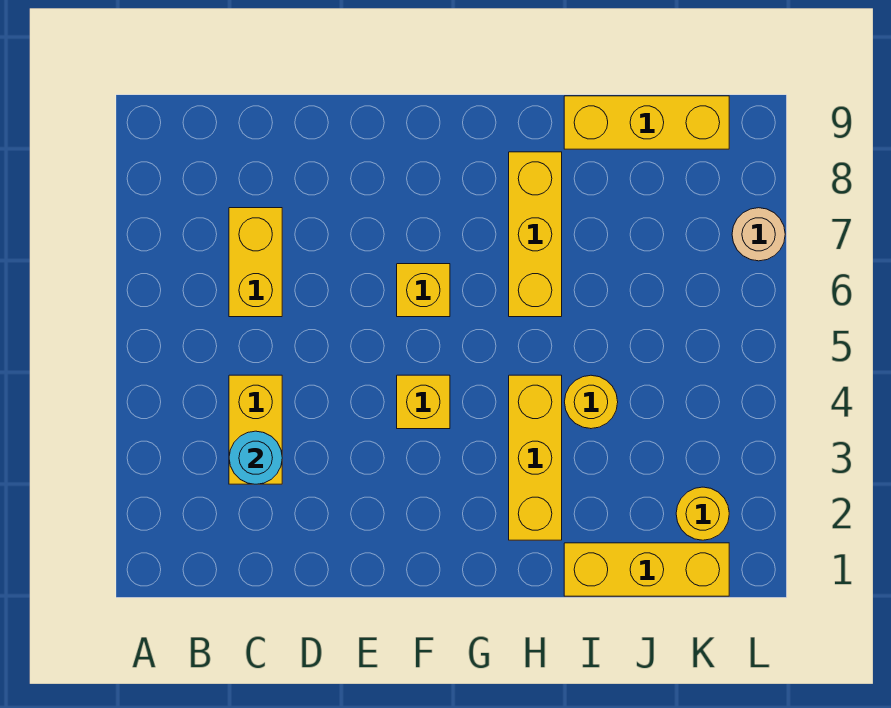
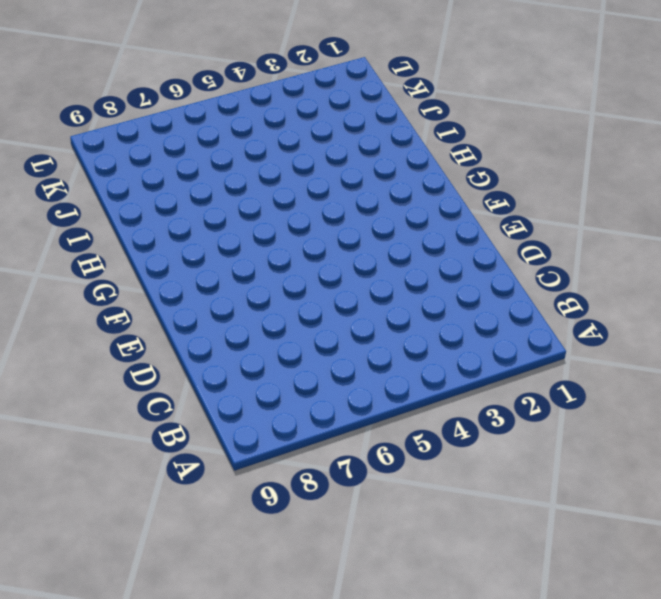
none -> yellow brick C3:C4 level 1
none -> yellow brick C6:C7 level 1
none -> yellow brick F4 level 1

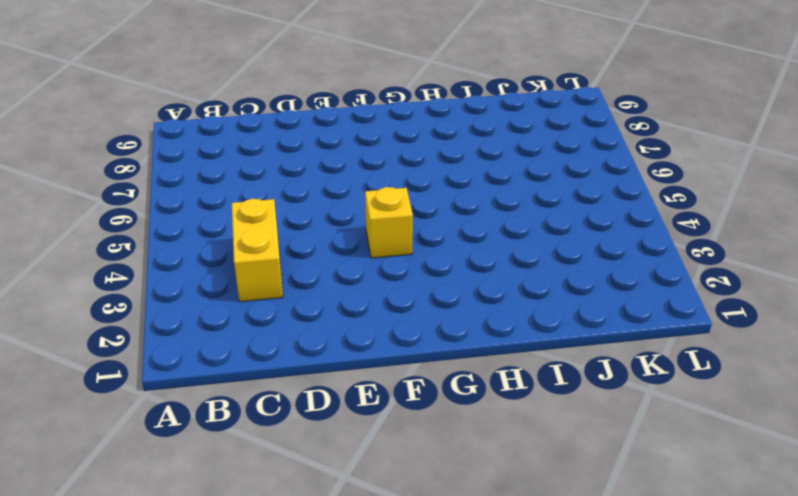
none -> yellow brick C6:C7 level 1
none -> yellow brick F6 level 1
none -> yellow brick H2:H4 level 1

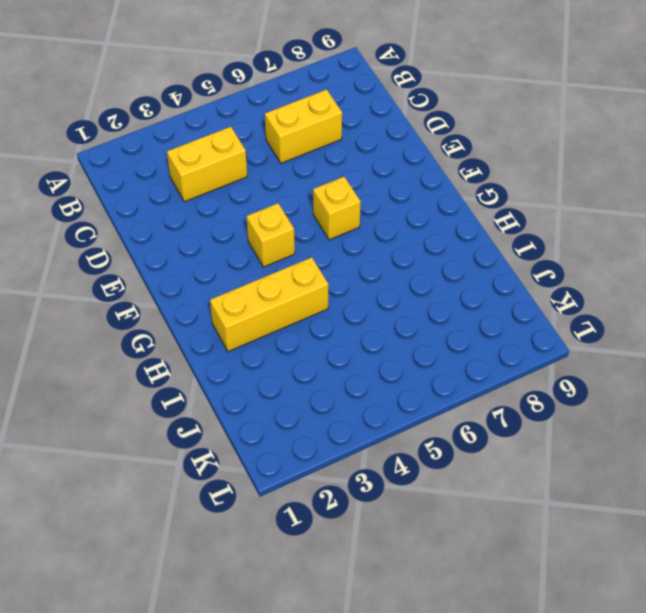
none -> yellow brick H6:H8 level 1
none -> yellow brick I1:K1 level 1
none -> yellow round brick I4 level 1

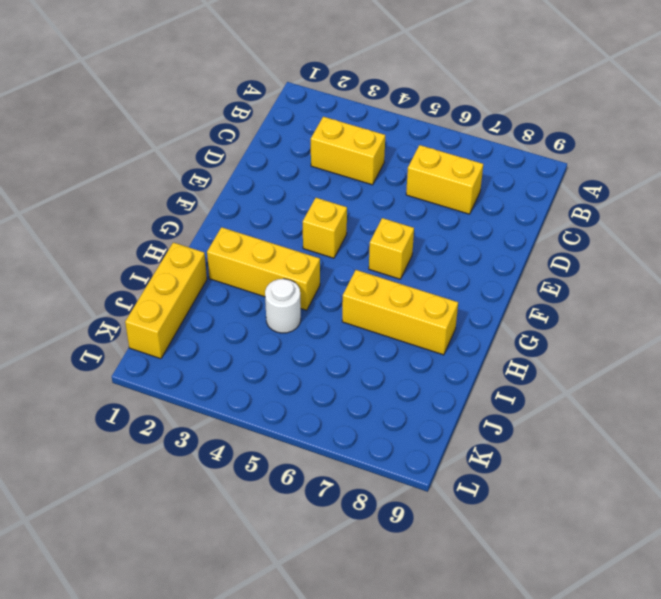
white round brick I4 level 1 -> yellow round brick I4 level 1
none -> yellow brick I9:K9 level 1
none -> yellow round brick K2 level 1
none -> tan round brick L7 level 1

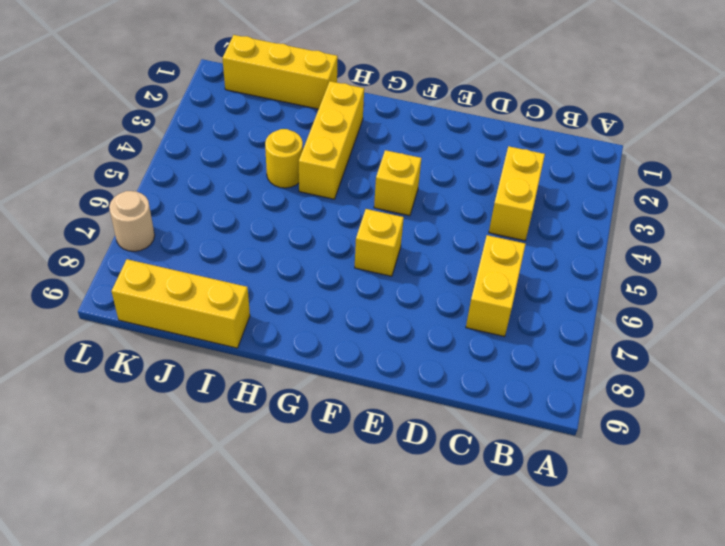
none -> yellow brick H6:H8 level 1
none -> yellow round brick K2 level 1
none -> cyan round brick C3 level 2

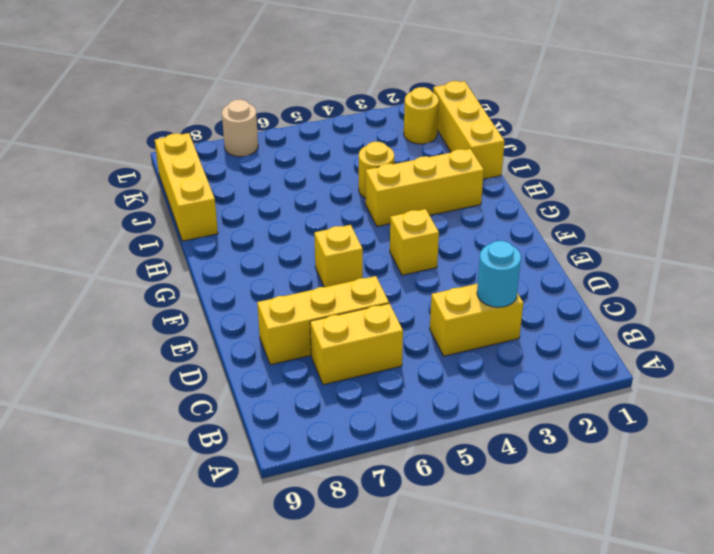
yellow brick D6:D8 level 1 -> yellow brick H6:H8 level 1

